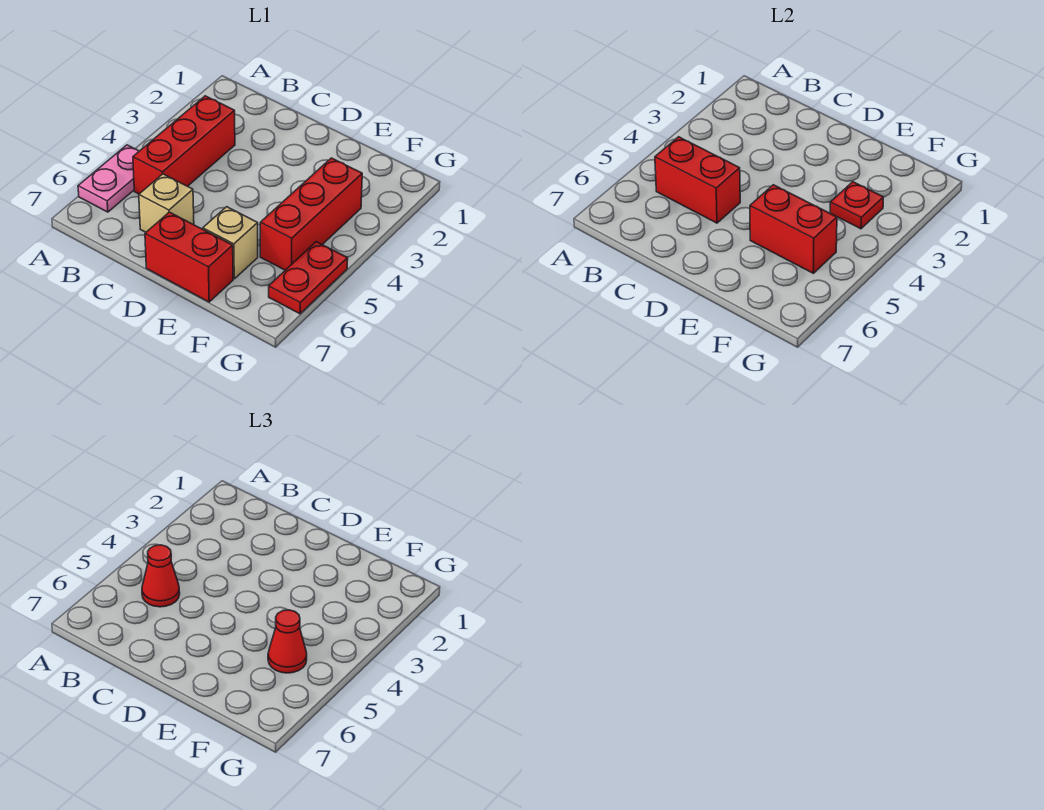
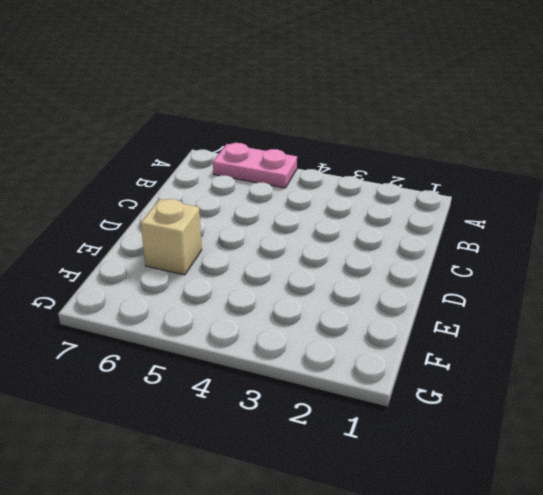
none -> red brick B3:B5 level 1
none -> tan brick C6 level 1
none -> red brick D7:E7 level 1

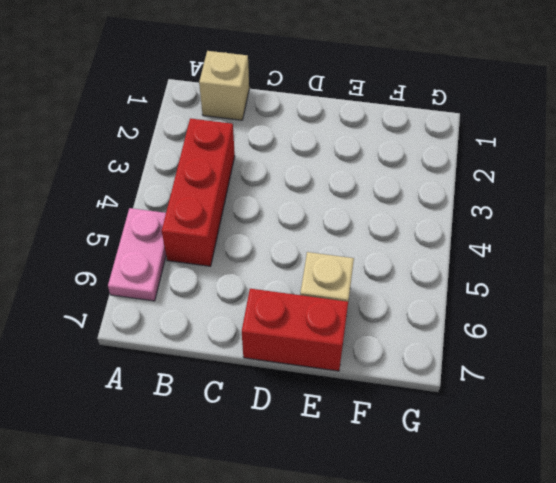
tan brick B1 level 1 -> tan brick C6 level 1
none -> red brick F3:F5 level 1
none -> red plate G5:G6 level 1
none -> red brick B5:C5 level 2

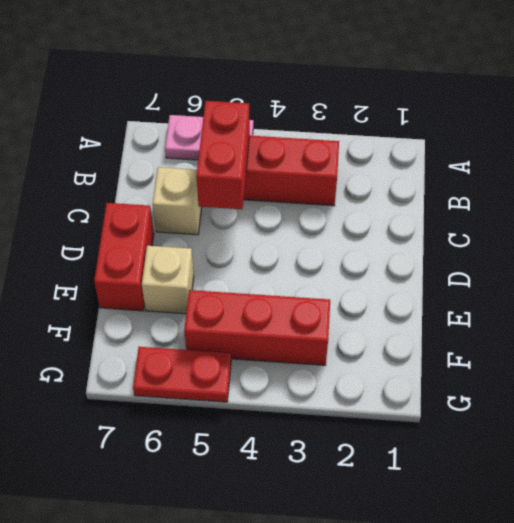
none -> red brick E5:F5 level 2
none -> red plate F3 level 2
none -> red cone B5 level 3

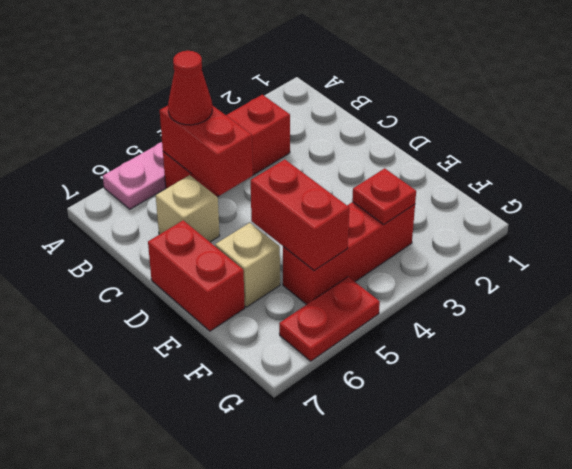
none -> red cone F5 level 3

